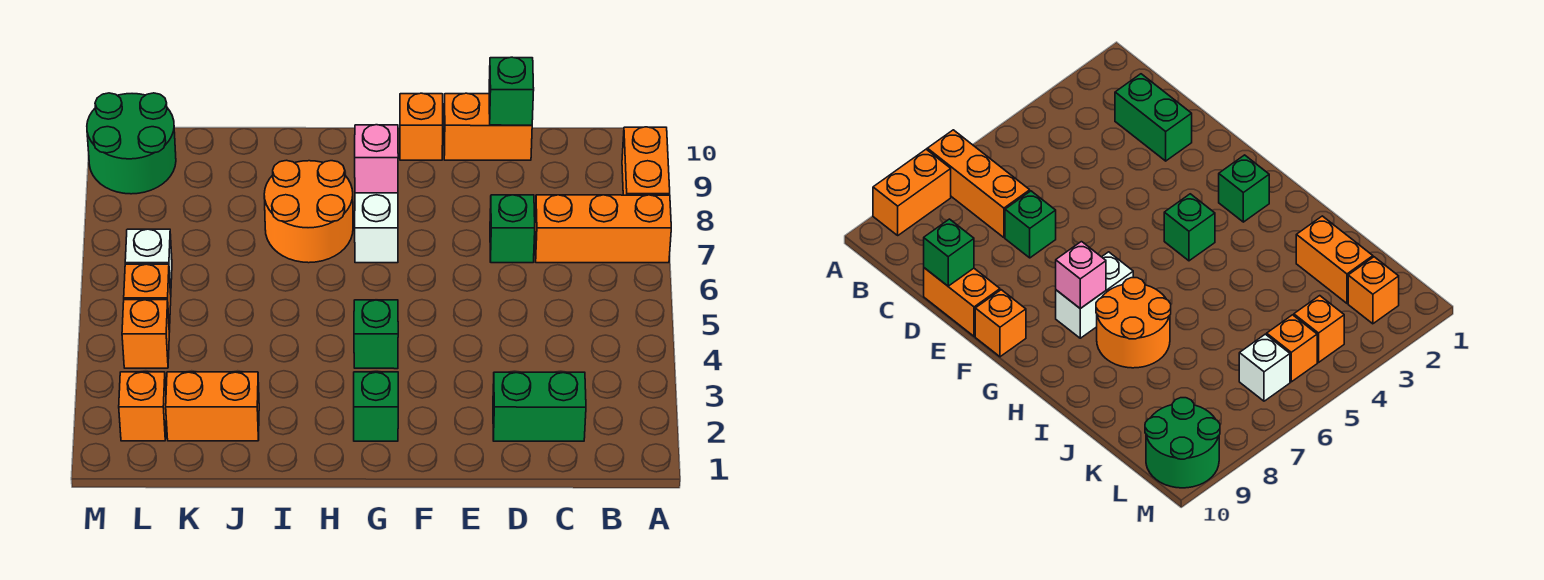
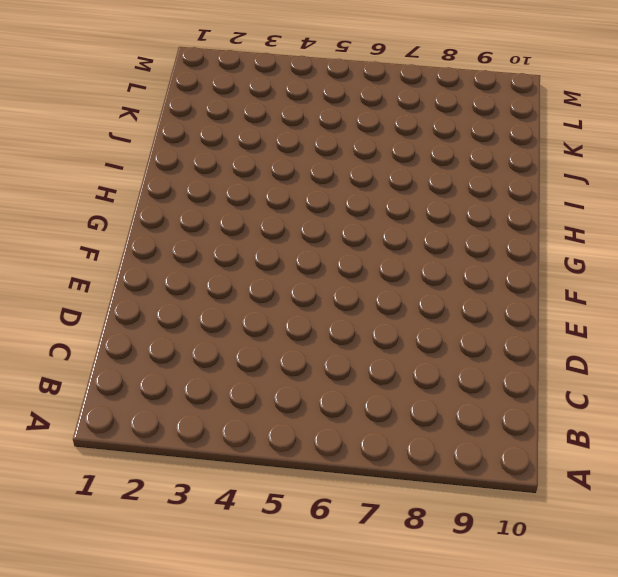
none -> orange brick A7:C7 level 1
none -> orange brick A8:A9 level 1
none -> green brick C2:D2 level 1

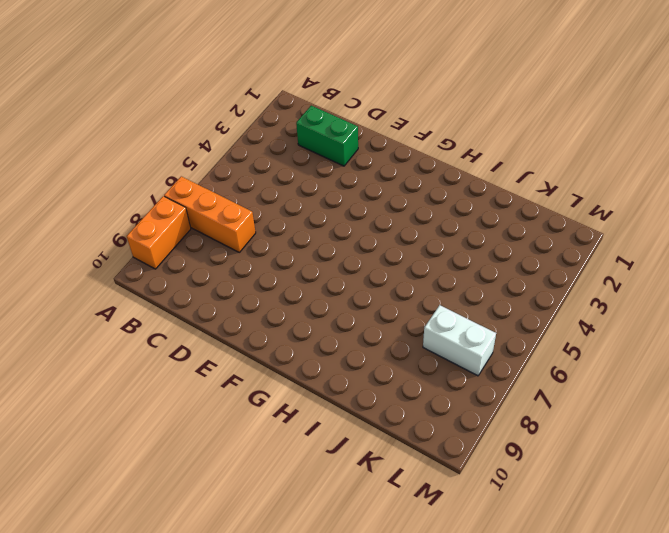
white brick K7:L7 level 1 -> white brick G7:G8 level 1
none -> green brick D7 level 1
none -> orange brick D10:E10 level 1
none -> orange brick F10 level 1

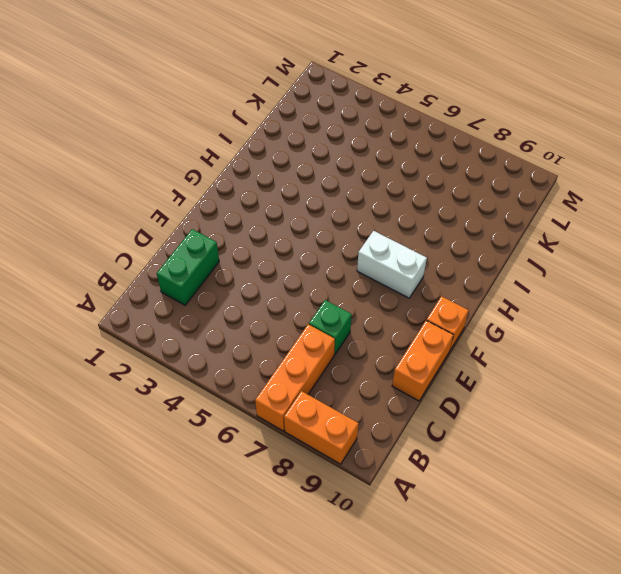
none -> green brick G2 level 1
none -> green brick G4 level 1
none -> orange round brick H7:I8 level 1

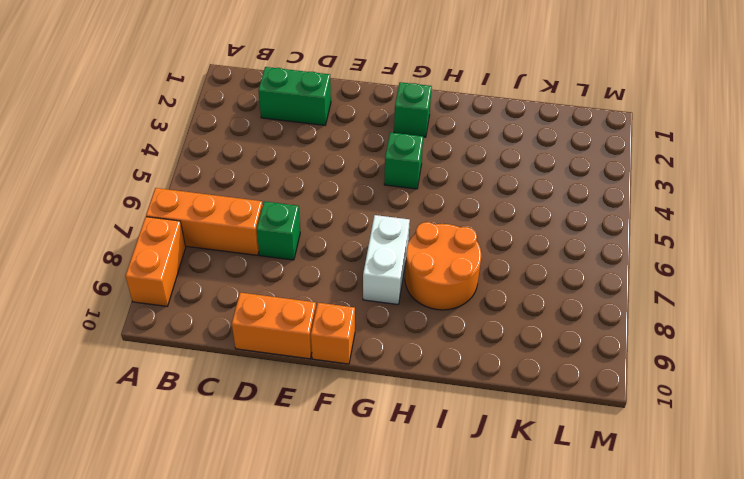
none -> orange brick J2:K2 level 1
none -> orange brick L2 level 1
none -> orange brick L4 level 1

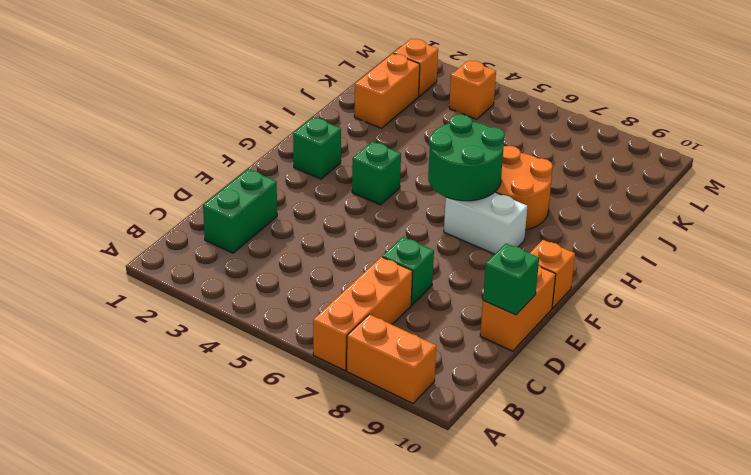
green round brick G6:H7 level 2 -> green round brick L9:M10 level 1
none -> orange brick L5 level 1
none -> white brick L6 level 1
none -> pink brick G8 level 2

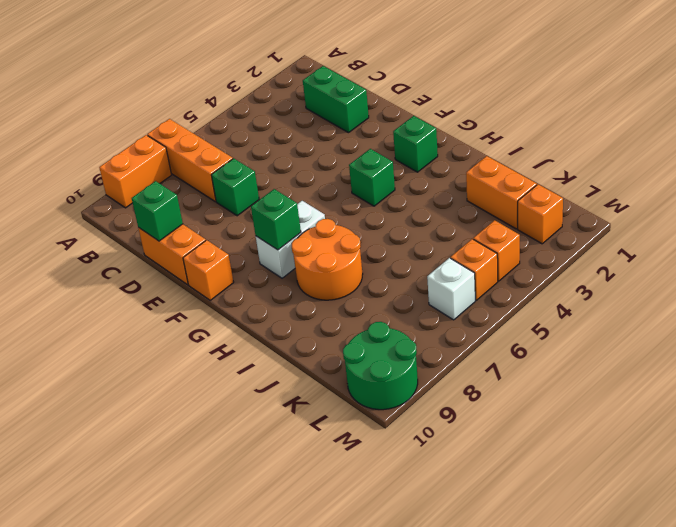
green brick G8 level 2 -> pink brick G8 level 2

